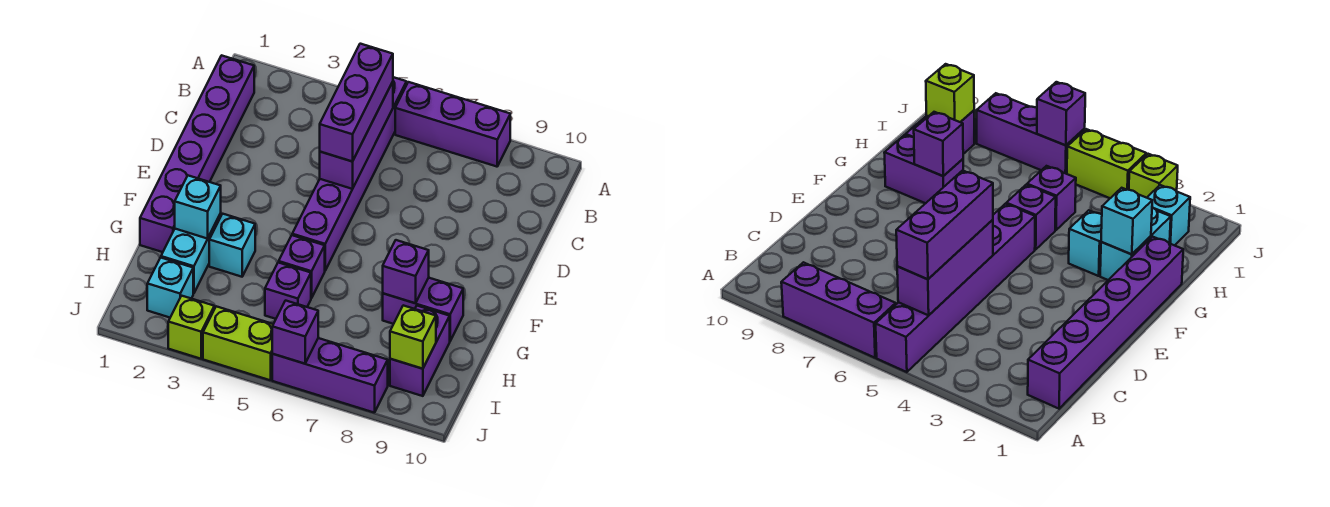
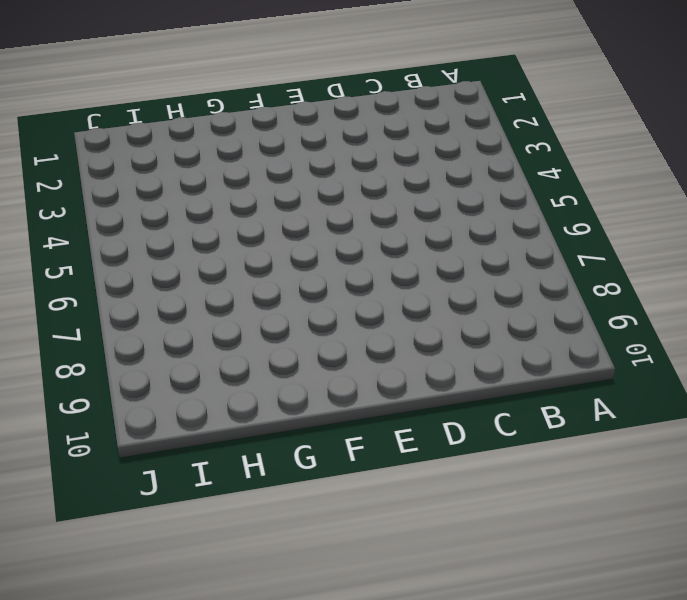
none -> purple brick A5:F5 level 1
none -> purple brick A6:A8 level 1
none -> purple brick B1:G1 level 1

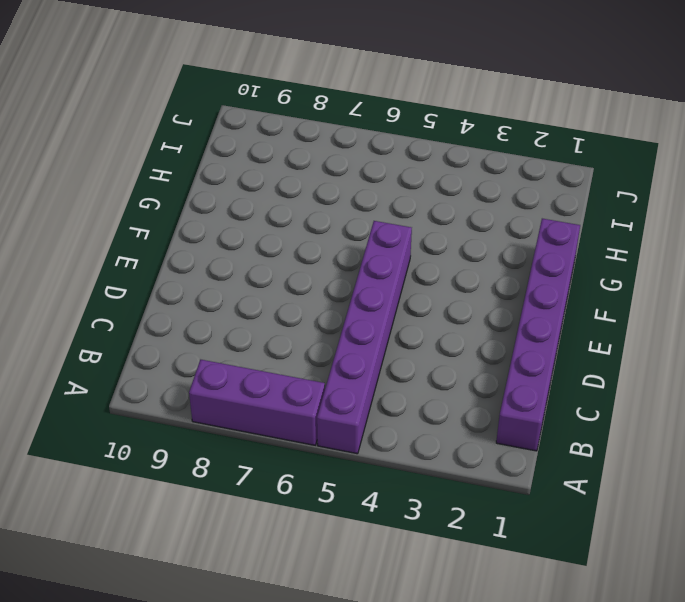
none -> cyan brick G2:H2 level 1
none -> cyan brick G3 level 1
none -> purple brick G5 level 1

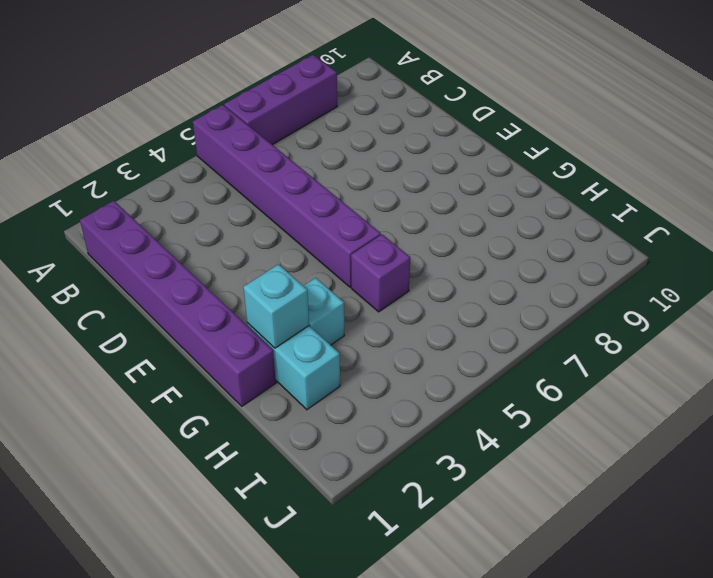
none -> purple brick G8:G9 level 1
none -> purple brick H5 level 1
none -> purple brick H9:I9 level 1

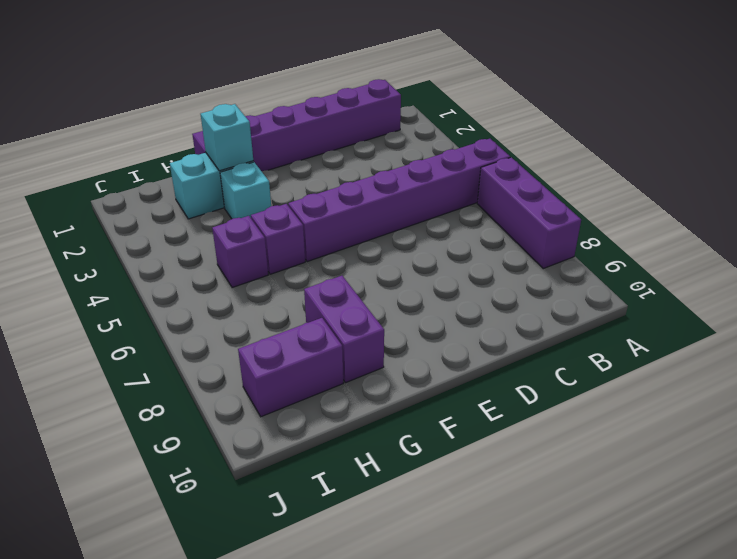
none -> cyan brick I2 level 1
none -> lime brick J3 level 1
none -> lime brick J4:J5 level 1

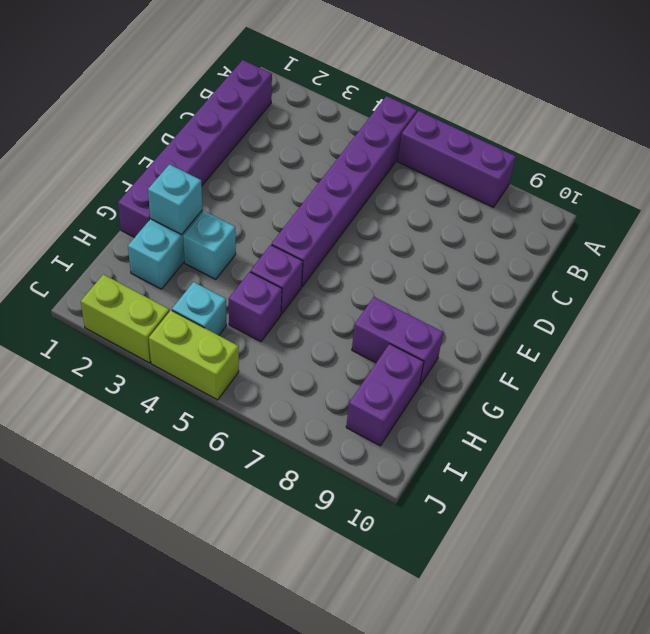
cyan brick I4 level 1 -> cyan brick I2 level 1
lime brick J2:J3 level 1 -> lime brick J3 level 1
none -> purple brick J6:J8 level 1
none -> purple brick B5:D5 level 2
none -> purple brick G8 level 2

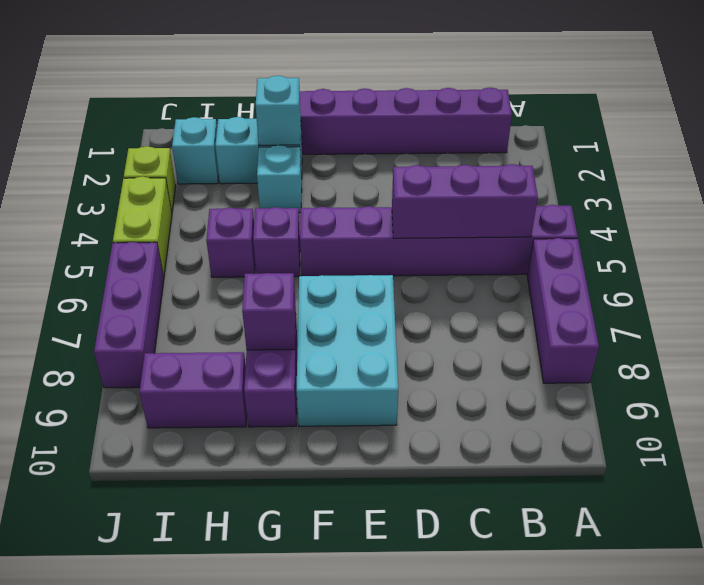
cyan brick E7:F9 level 1 -> none
none -> lime brick I9 level 2
none -> purple brick J6 level 2
none -> purple brick B5:D5 level 3

